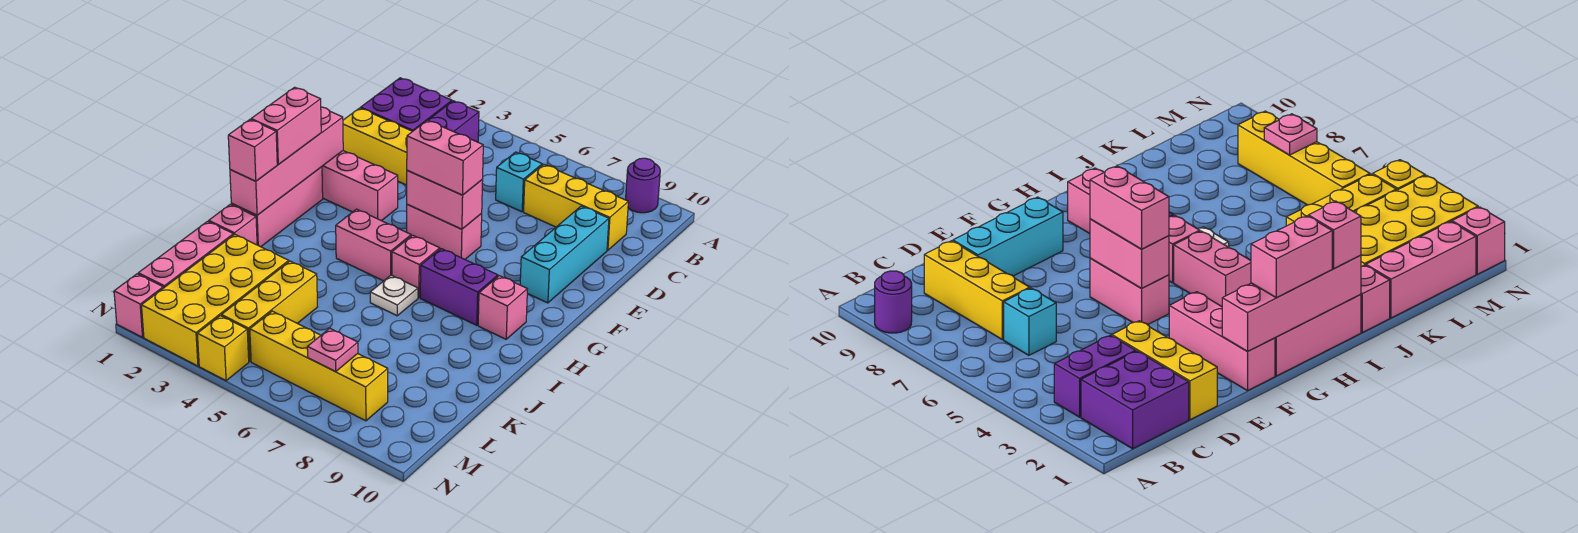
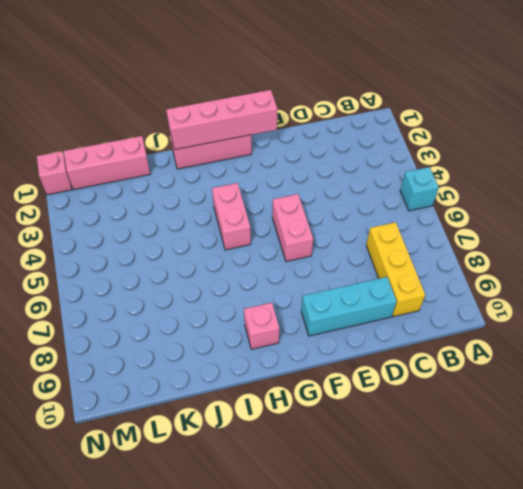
cyan brick A5 level 1 -> cyan brick C6 level 1
none -> purple round brick A9 level 1
none -> purple brick B1:C2 level 1
none -> purple brick B3:C3 level 1

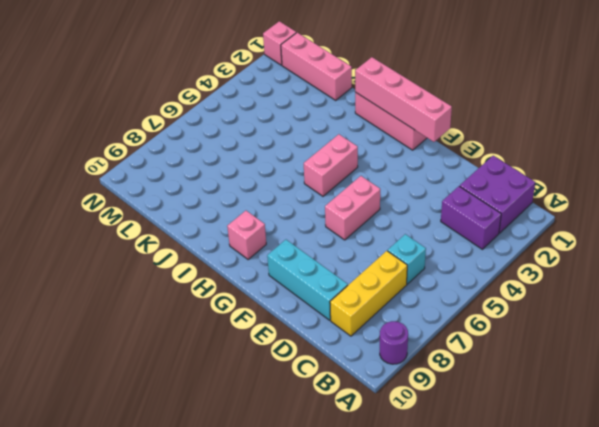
none -> yellow brick D1:D3 level 1
none -> pink brick F1:F3 level 1
none -> pink brick H6 level 1

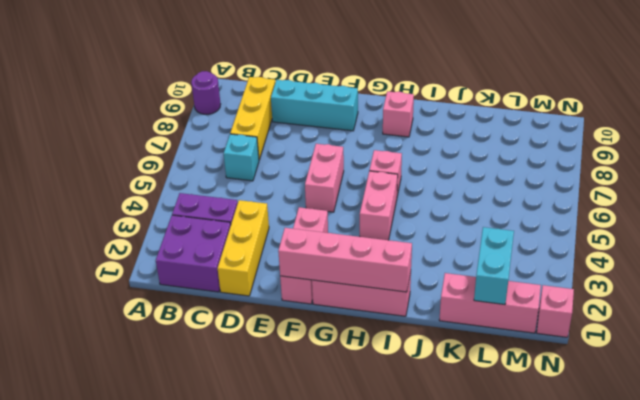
cyan brick L1:L2 level 2 -> none
none -> purple brick H7:H8 level 1
none -> white plate I6 level 1
none -> pink brick J1 level 1

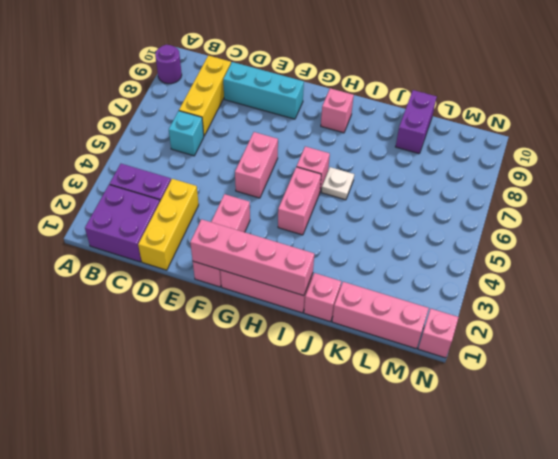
purple brick K9:K10 level 1 -> purple brick H7:H8 level 1
none -> yellow brick K2:N3 level 1
none -> yellow brick K4:M4 level 1
none -> yellow brick M5:M8 level 1

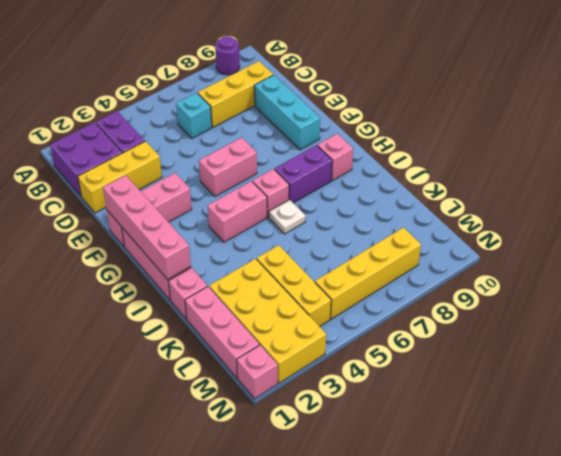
none -> yellow brick N4 level 1
none -> pink brick F5:F6 level 2
none -> pink plate M7 level 2

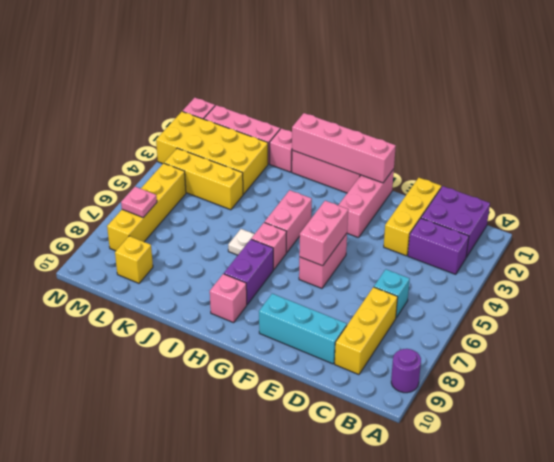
yellow brick L9 level 1 -> yellow brick N4 level 1
none -> pink brick F5:F6 level 3
none -> pink brick G1:H1 level 3
none -> pink brick I1 level 3

